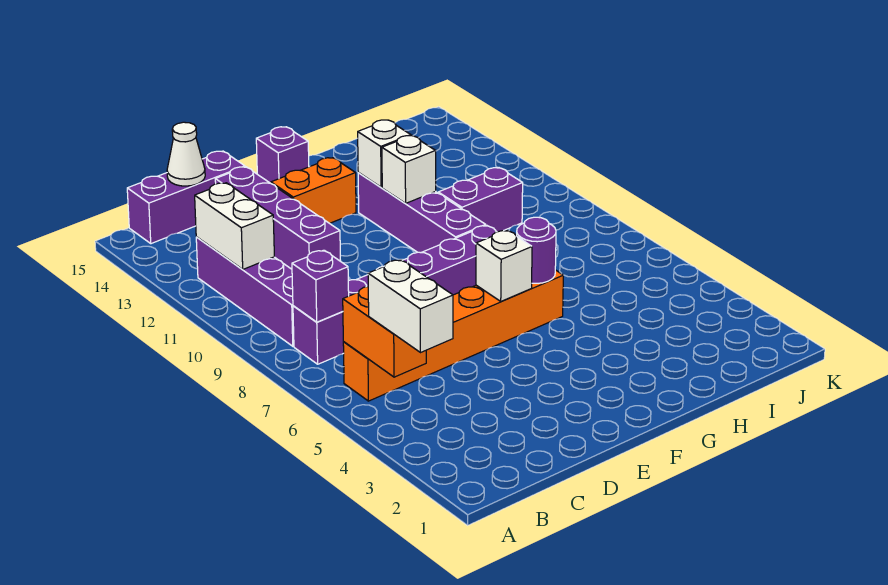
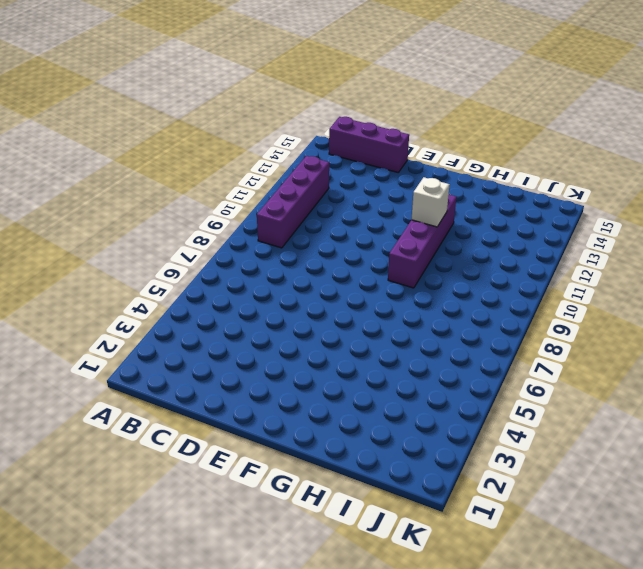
none -> orange brick B6:G6 level 1
none -> purple brick B8:G8 level 1
none -> purple brick D11:D14 level 1

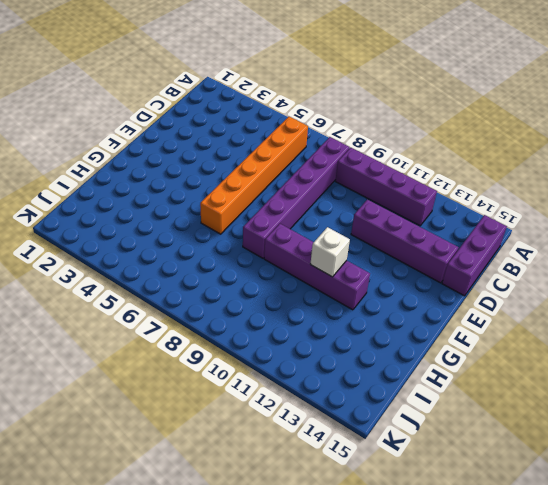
none -> orange brick E13:F13 level 1
none -> purple brick F15 level 1
none -> purple brick H10:I10 level 1

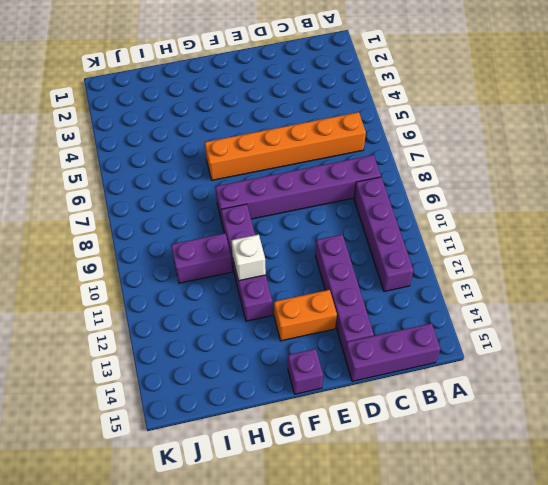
none -> orange brick B5:B6 level 2
none -> purple brick B8 level 2
none -> white brick B11:B12 level 2

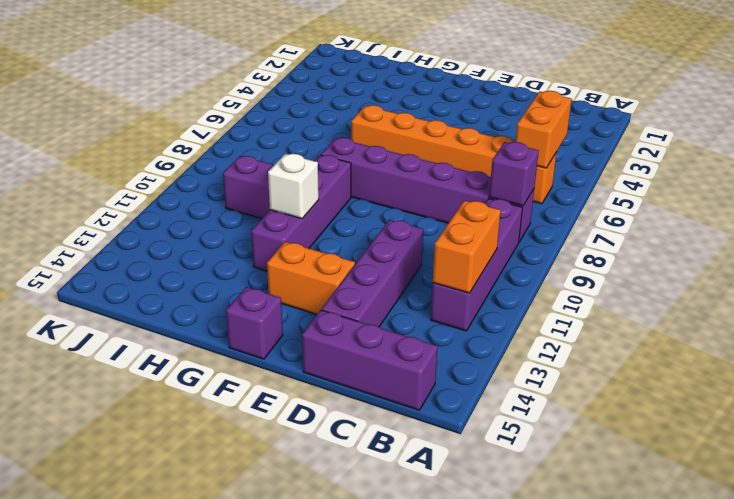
orange brick B11:B12 level 2 -> white brick B11:B12 level 2
none -> white cone C15 level 2
none -> white brick F6 level 2
none -> purple round brick G6 level 2

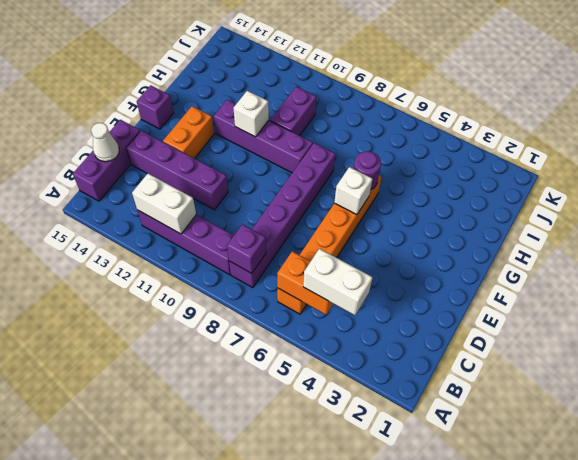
none -> white brick G12 level 2

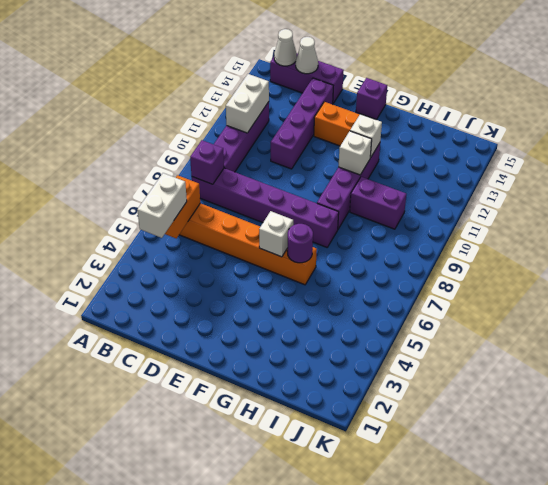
white cone B15 level 2 -> none

